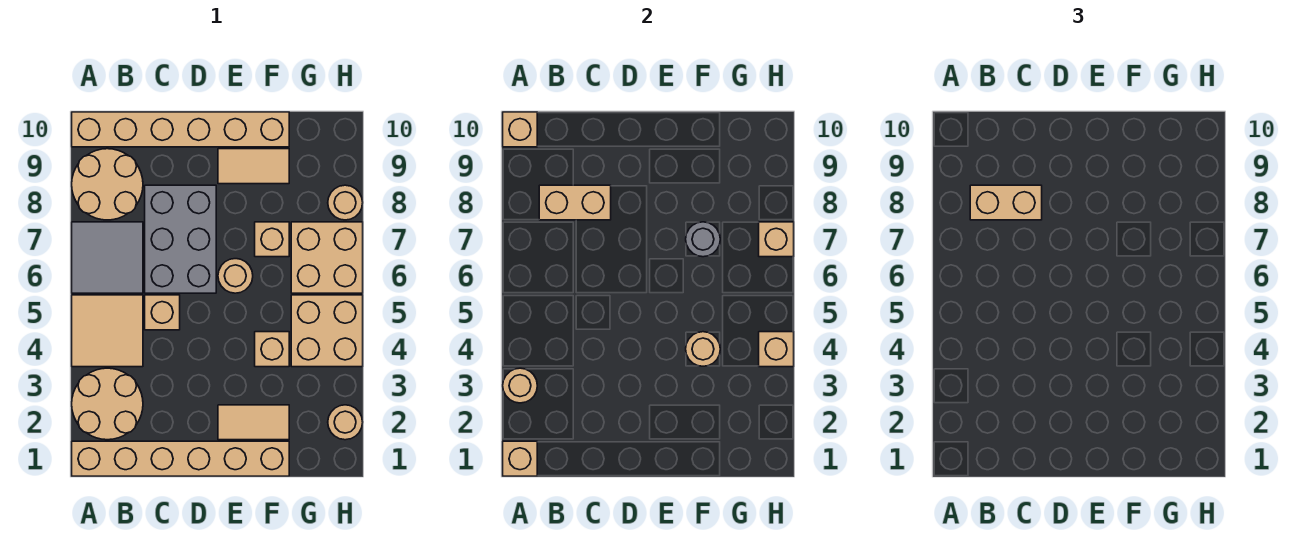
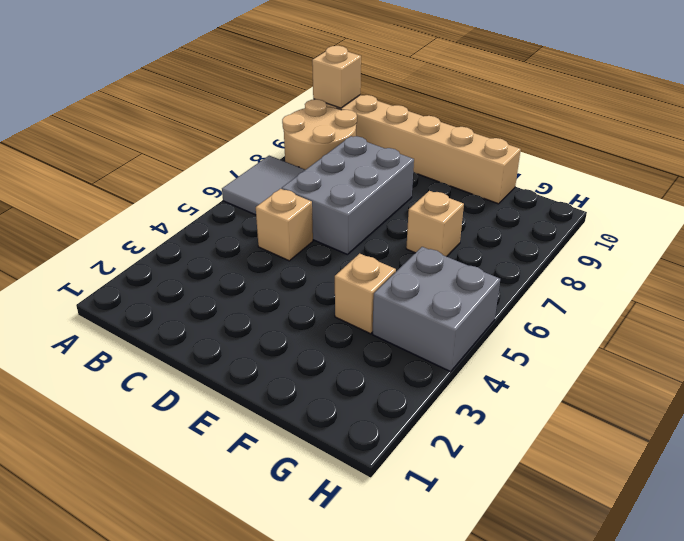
grey brick G4:H5 level 1 -> tan brick G4:H5 level 1
none -> tan brick A1:F1 level 1
none -> tan round brick A2:B3 level 1
none -> tan tile A4:B5 level 1

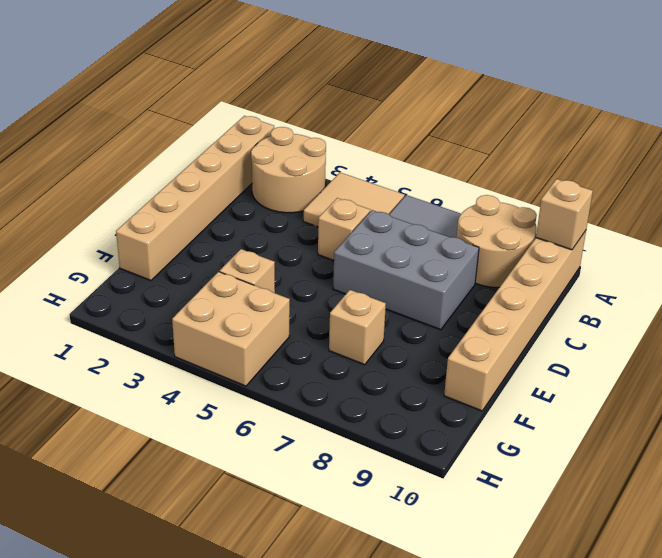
none -> tan tile E2:F2 level 1
none -> tan round brick E6 level 1
none -> tan tile E9:F9 level 1

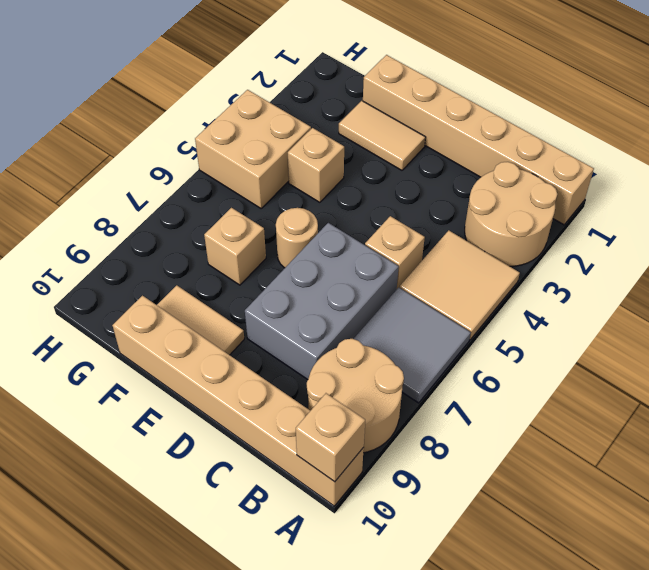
none -> tan brick G6:H7 level 1
none -> tan round brick H2 level 1
none -> tan round brick H8 level 1

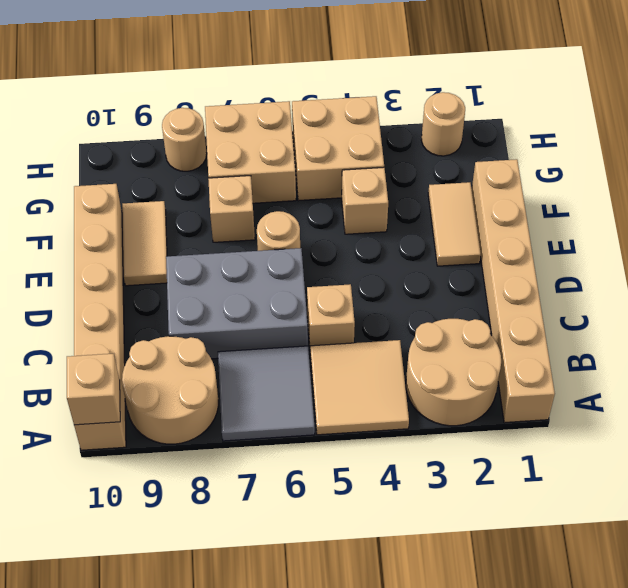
none -> tan brick A1 level 2
none -> tan round brick A3 level 2
none -> tan brick B8:C8 level 2

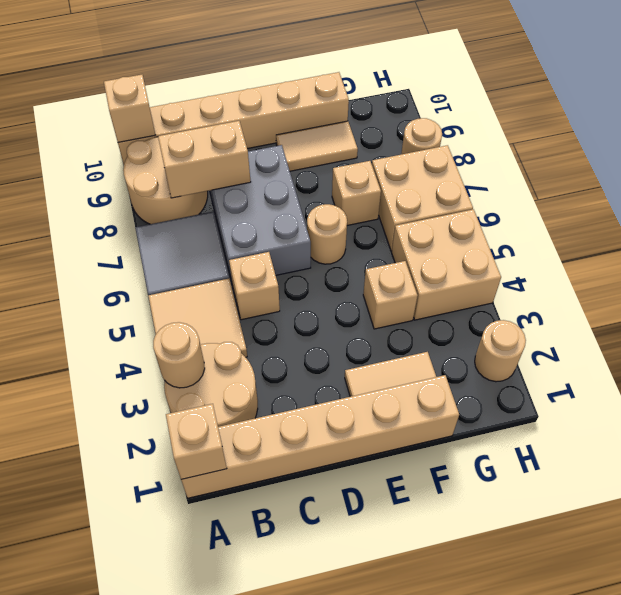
none -> tan round brick F4 level 2
none -> grey round brick F7 level 2
none -> tan brick H4 level 2

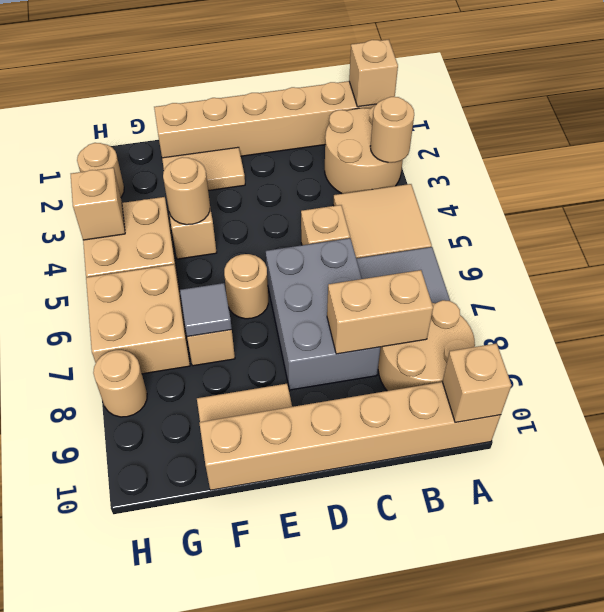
grey tile F7 level 2 -> grey round brick F7 level 2
none -> tan brick H7 level 2
none -> tan brick B8:C8 level 3

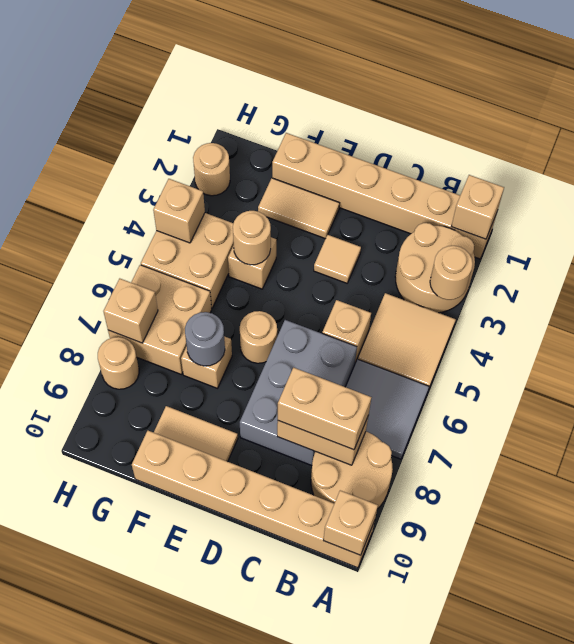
tan tile D3 level 1 -> none

